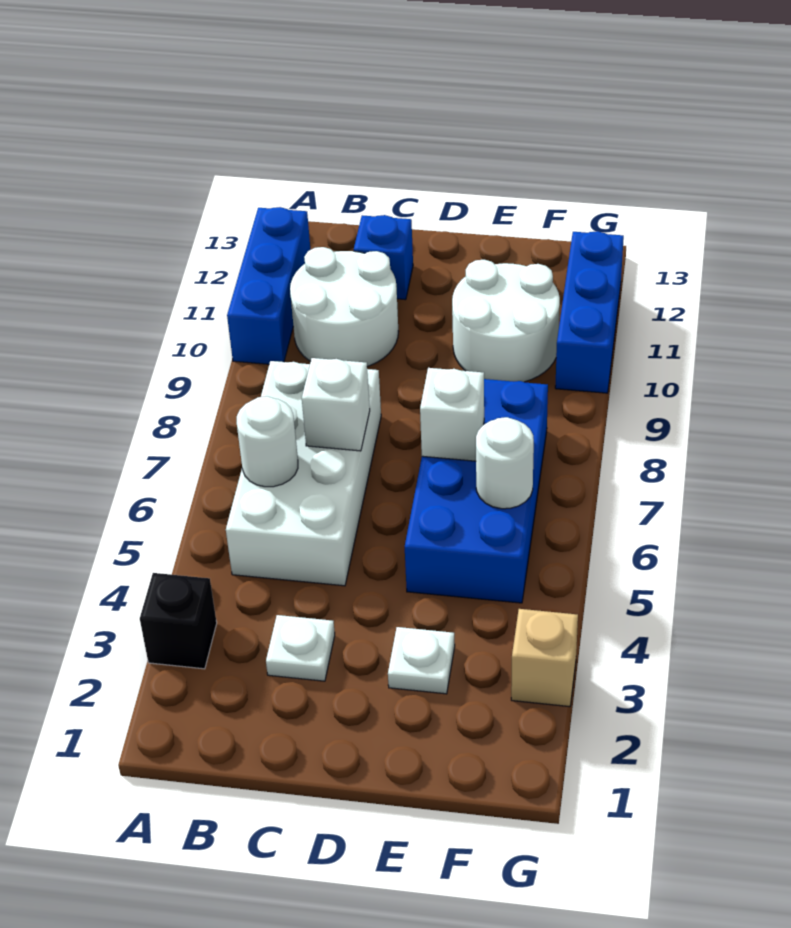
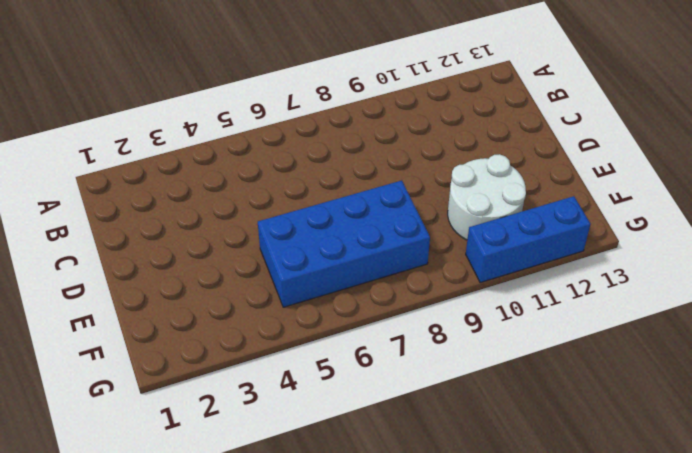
none -> black brick A3 level 1
none -> blue brick A10:A12 level 1
none -> white brick B5:C8 level 1

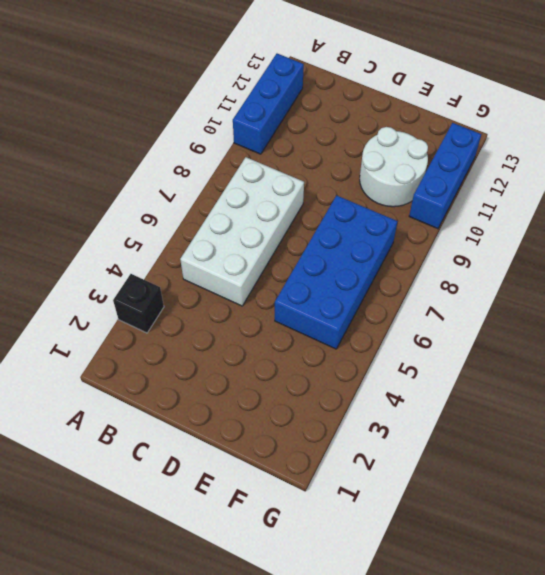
none -> white round brick B10:C11 level 1
none -> white plate C3 level 1
none -> blue brick C12 level 1

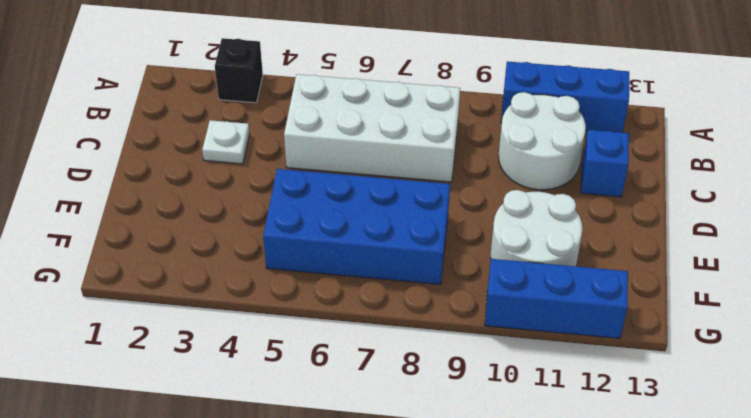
none -> white plate E3 level 1
none -> tan brick G3 level 1
none -> white round brick B6 level 2

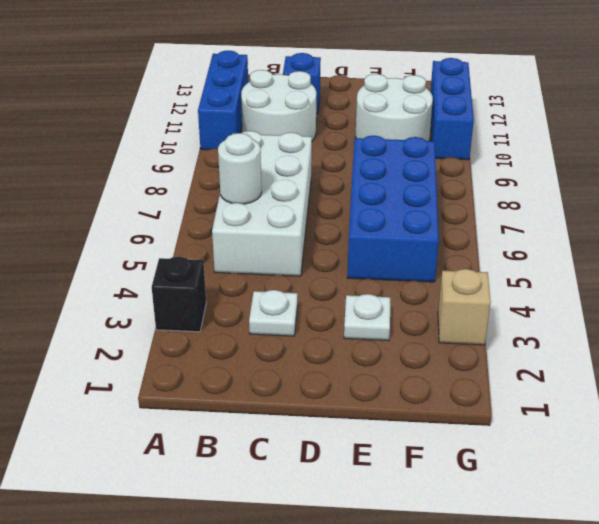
none -> white brick C7 level 2
none -> white brick E7 level 2
none -> white round brick F6 level 2

